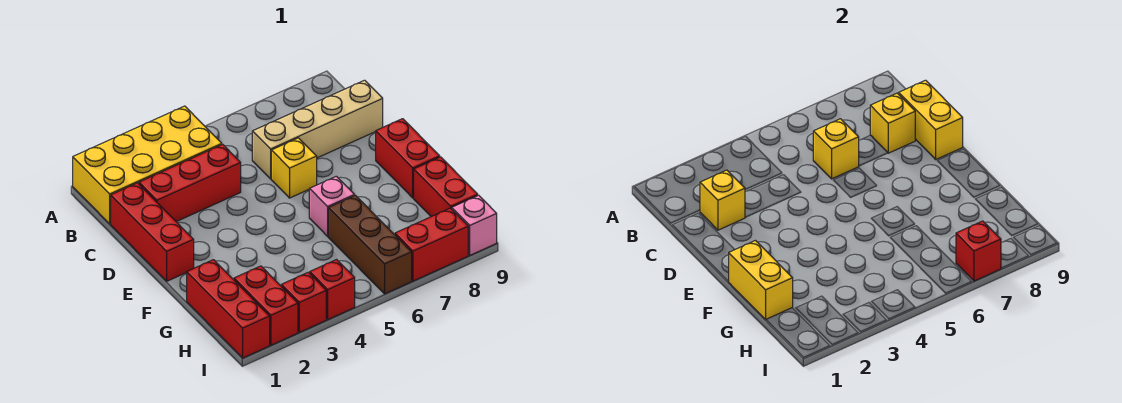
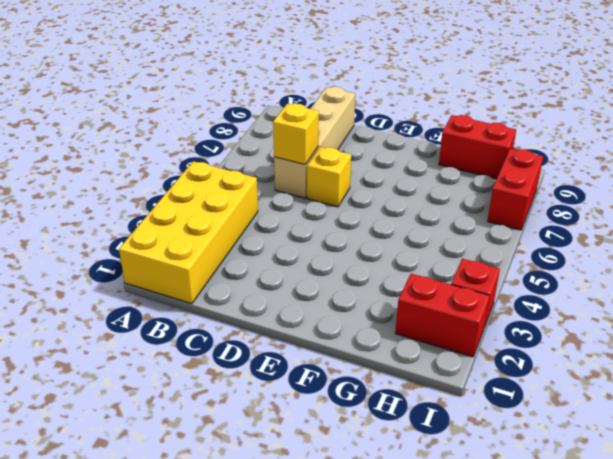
none -> red brick C1:E1 level 1
none -> red brick C2:C4 level 1
none -> red brick E9:F9 level 1

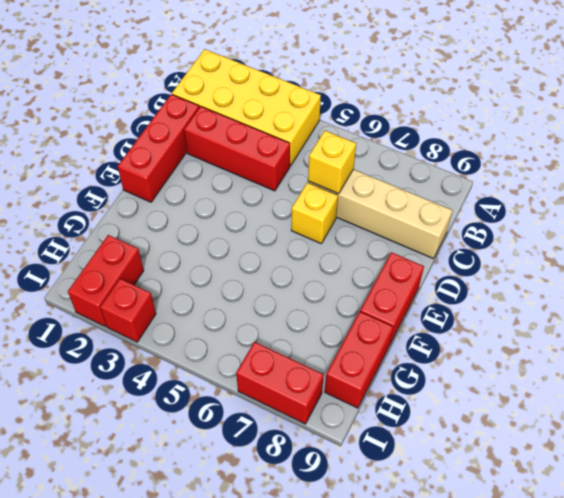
none -> pink brick F6 level 1
none -> red brick G1:I1 level 1
none -> brown brick G6:I6 level 1

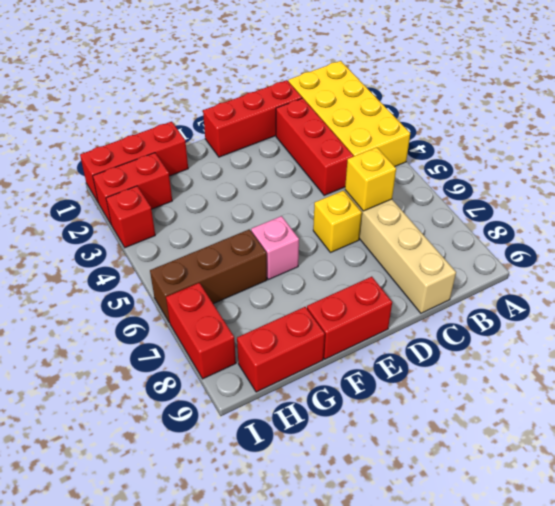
none -> red brick I4 level 1
none -> pink brick I9 level 1
none -> yellow brick C2 level 2

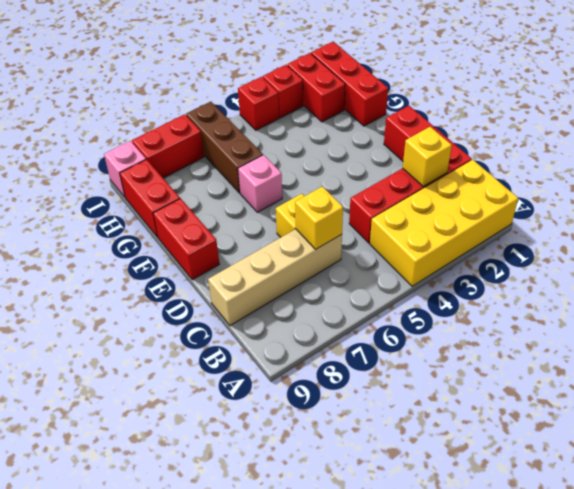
none -> yellow brick C8 level 2
none -> yellow brick C9:D9 level 2
none -> yellow brick F1:G1 level 2

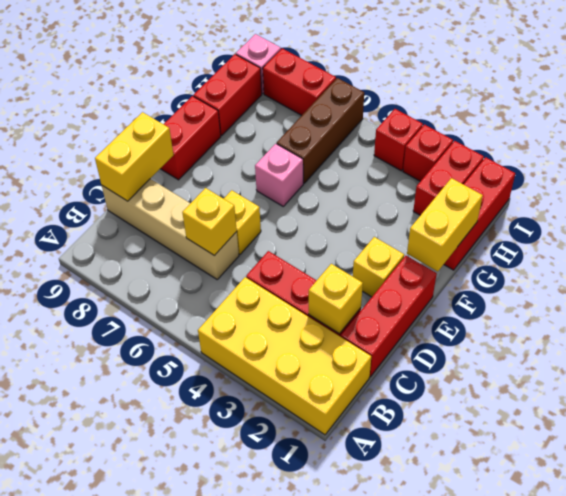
yellow brick E2 level 1 -> yellow brick C8 level 2
none -> red brick I7 level 2

